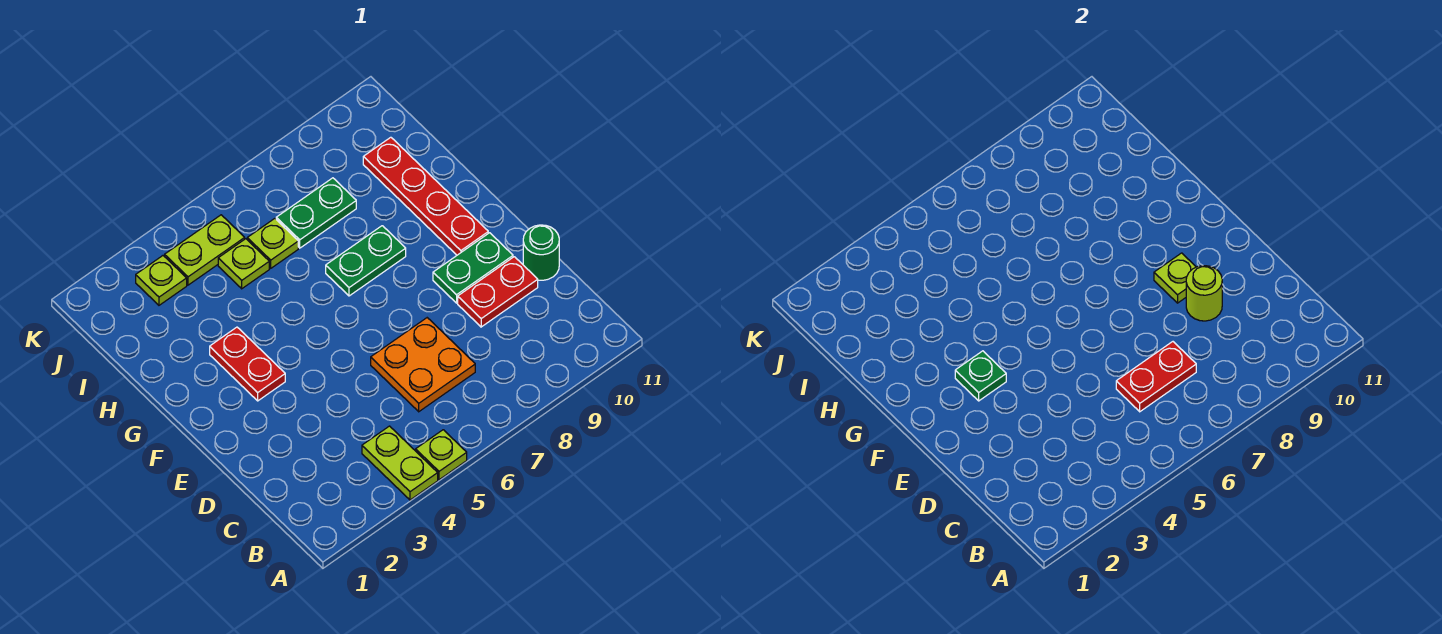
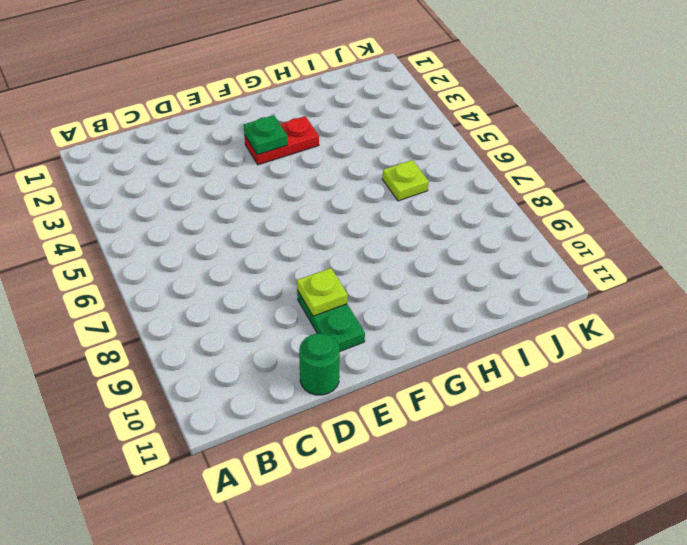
none -> lime plate A4:B4 level 1
none -> lime plate A5 level 1
none -> orange plate C6:D7 level 1

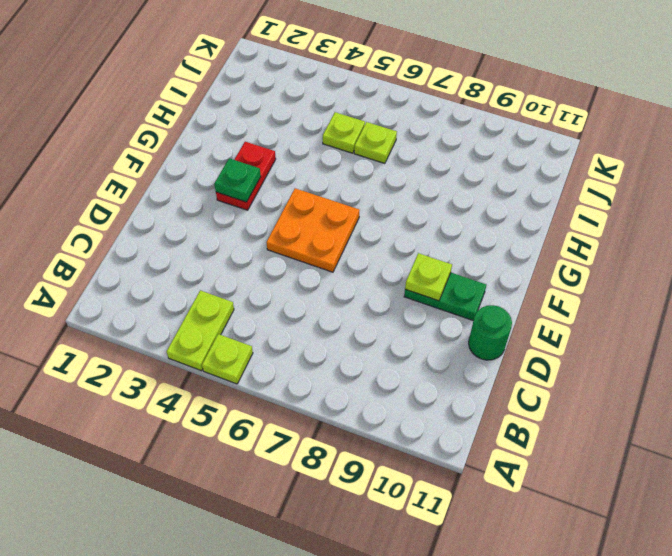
orange plate E5:F6 level 1 -> orange plate C6:D7 level 1
none -> red plate D9:D10 level 1
none -> red plate F10:I10 level 1
none -> green plate G7:G8 level 1

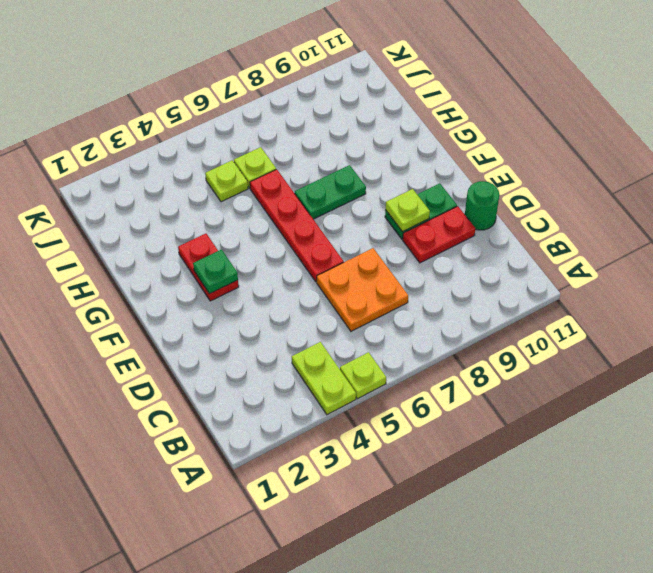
red plate E6:H6 level 1 -> red plate F10:I10 level 1
none -> green plate I7:I8 level 1
none -> lime plate J3 level 1
none -> lime plate J4:J5 level 1

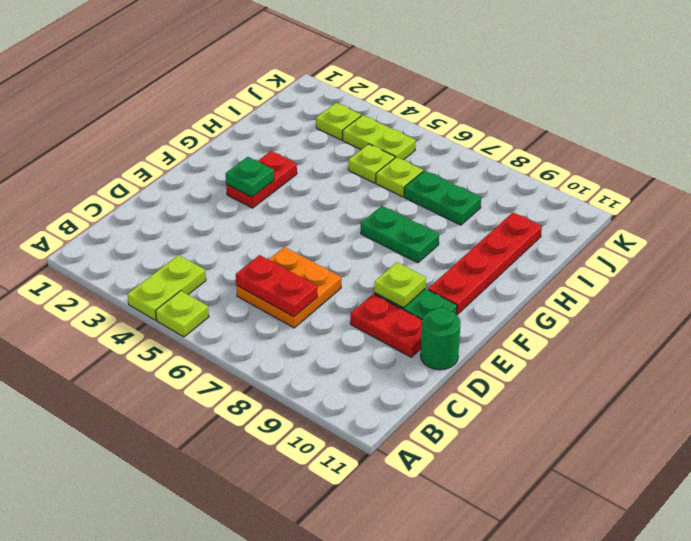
none -> lime round brick D9 level 2

